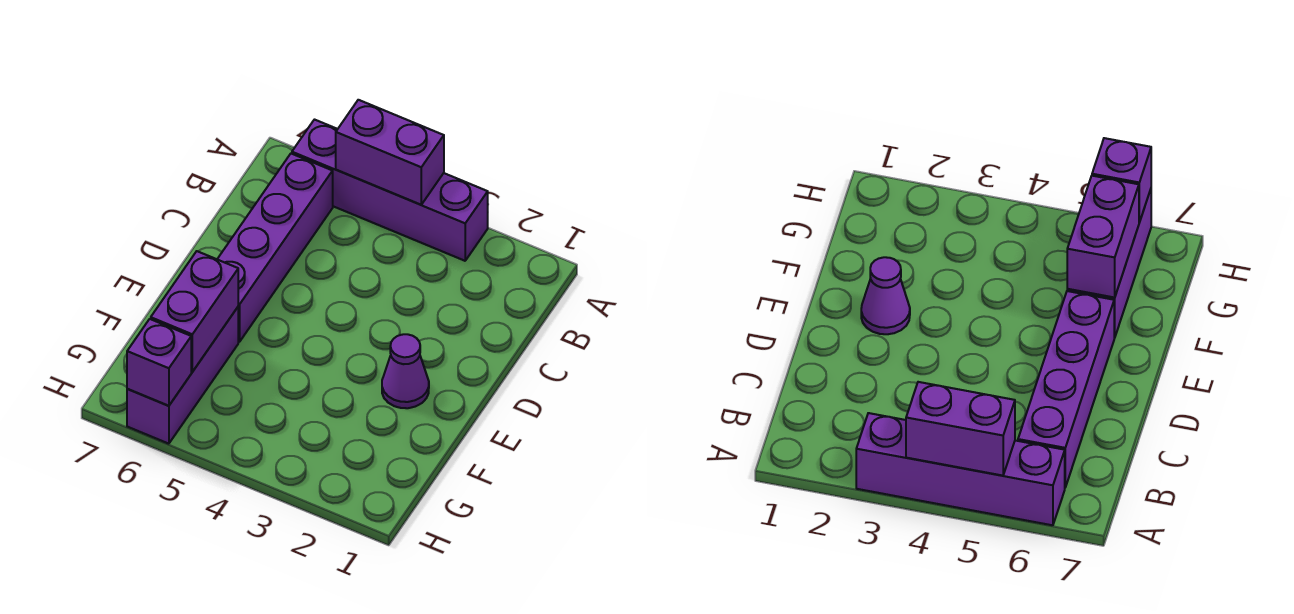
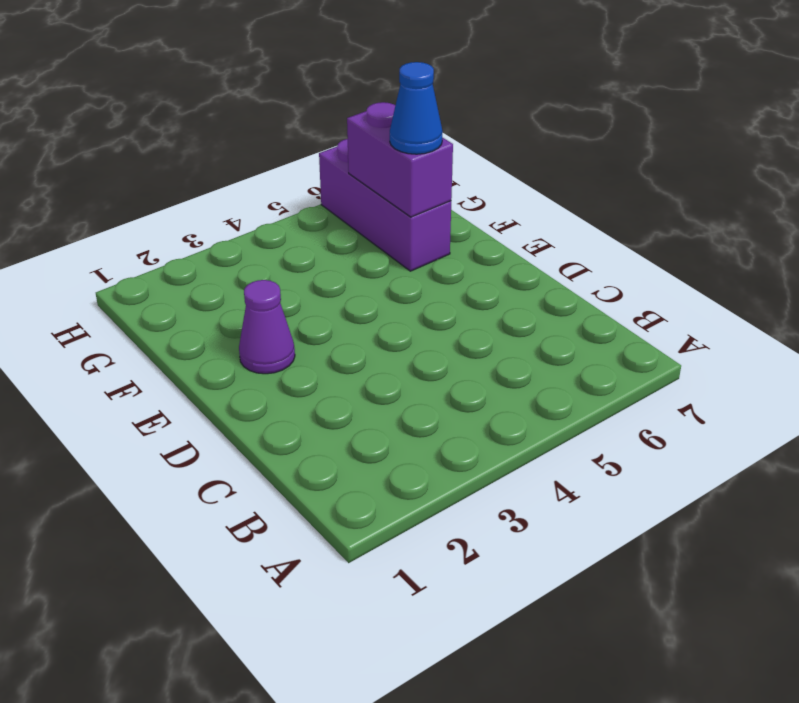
blue cone F6 level 3 -> none
none -> purple brick A3:A6 level 1
none -> purple brick B6:E6 level 1

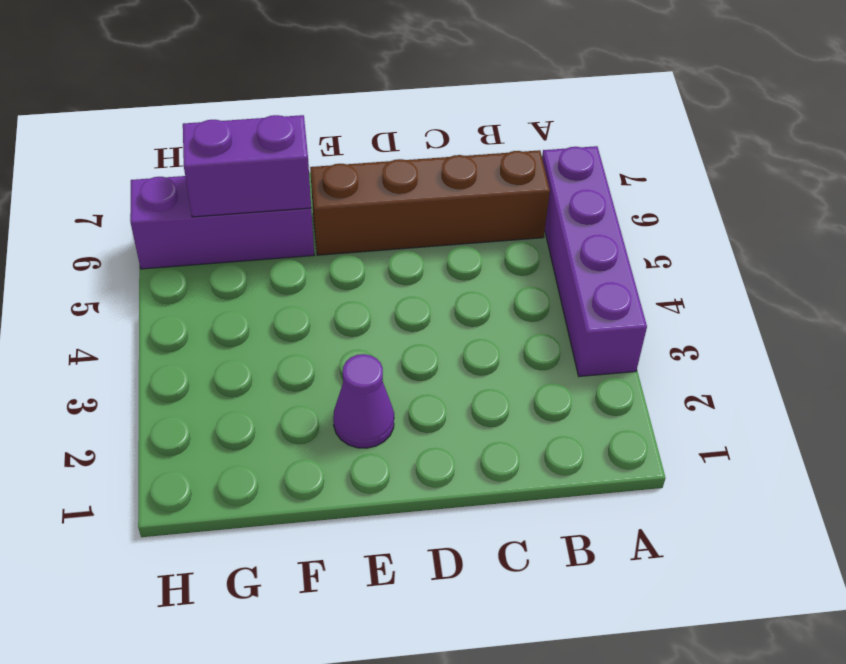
brown brick B6:E6 level 1 -> purple brick B6:E6 level 1
none -> purple brick A4:A5 level 2
none -> purple brick H6 level 2

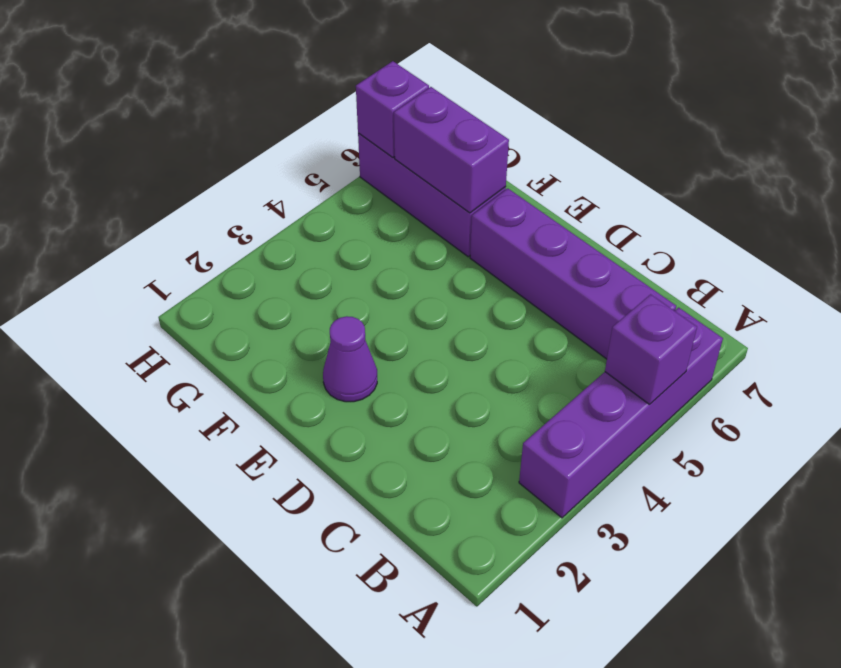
purple brick A5 level 2 -> purple brick A4:A5 level 2

